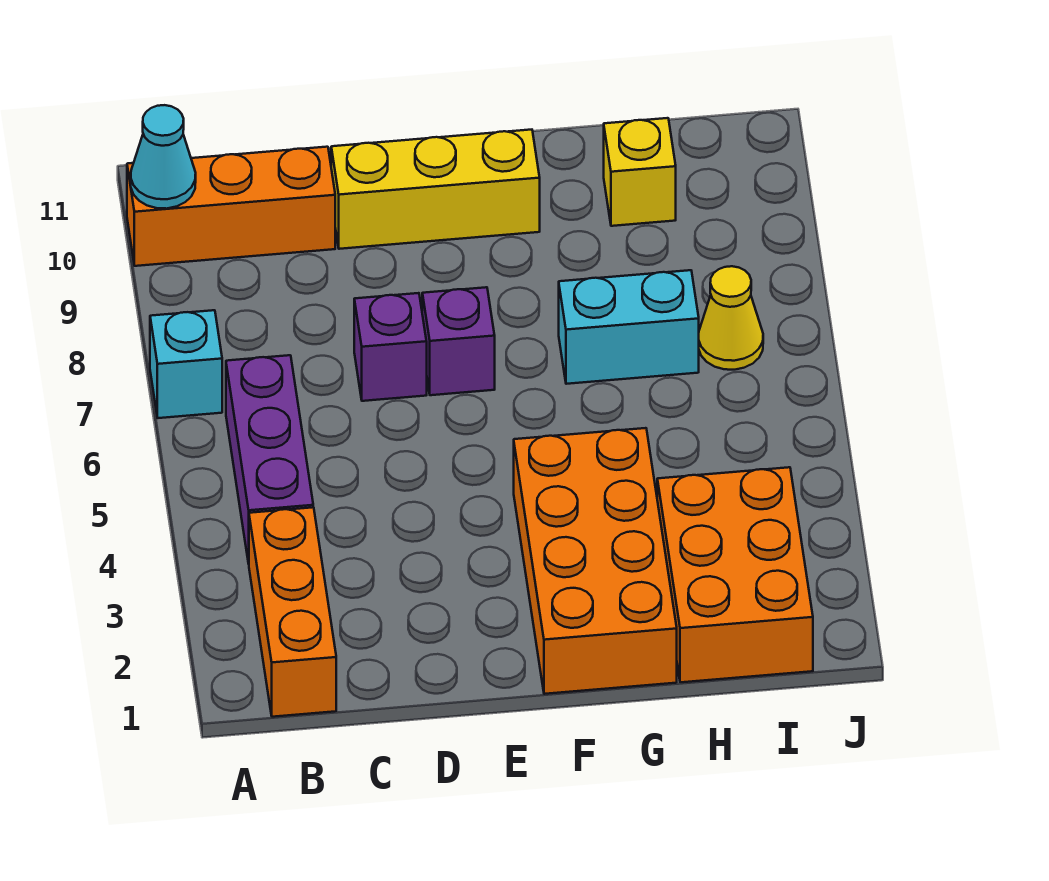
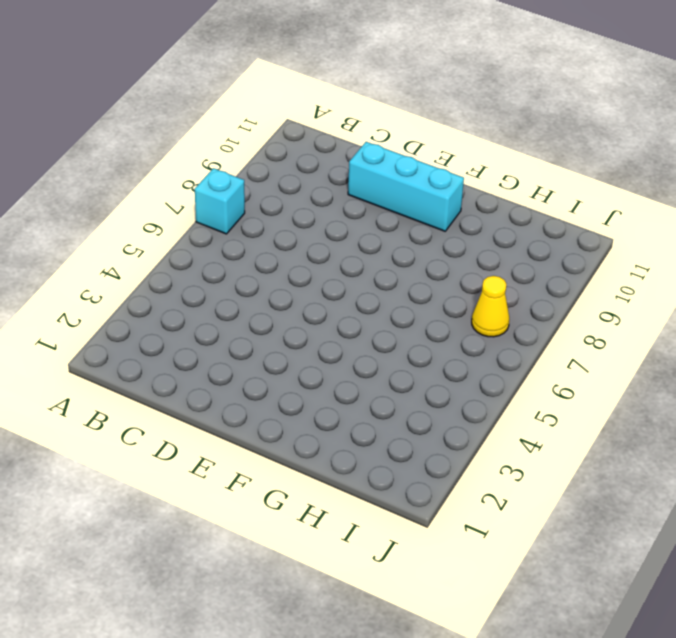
cyan brick D10:F10 level 1 -> yellow brick D10:F10 level 1
none -> orange brick A10:C10 level 1
none -> orange brick B1:B3 level 1
none -> purple brick B4:B6 level 1

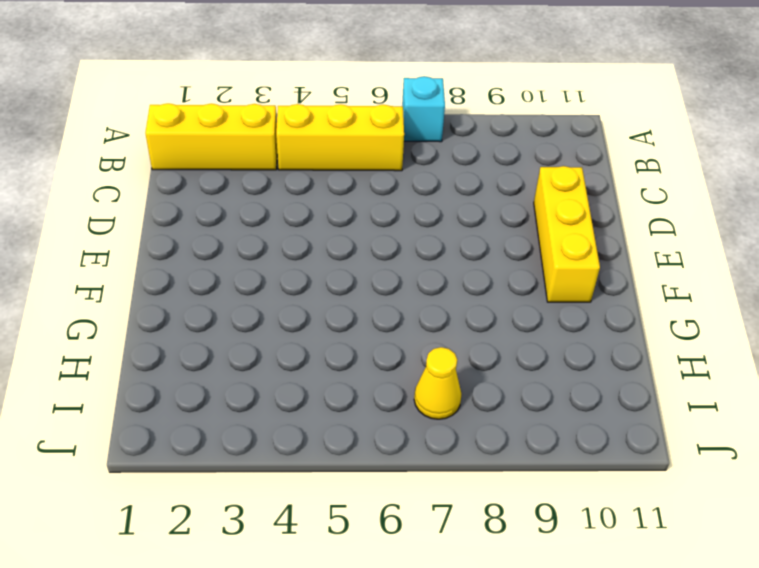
yellow brick B1:B3 level 1 -> orange brick B1:B3 level 1
yellow brick B4:B6 level 1 -> purple brick B4:B6 level 1
none -> orange brick A10:C10 level 1
none -> purple brick D7 level 1
none -> purple brick E7 level 1

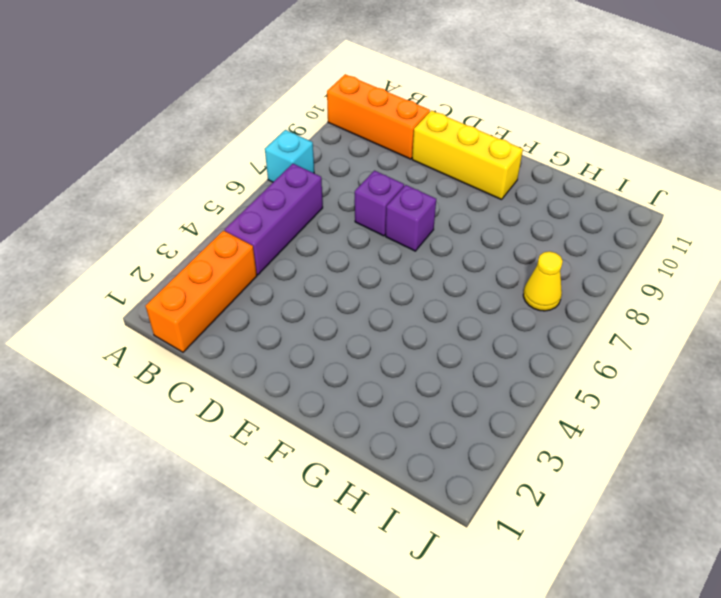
none -> orange brick F1:G4 level 1
none -> cyan brick G7:H7 level 1
none -> orange brick H1:I3 level 1

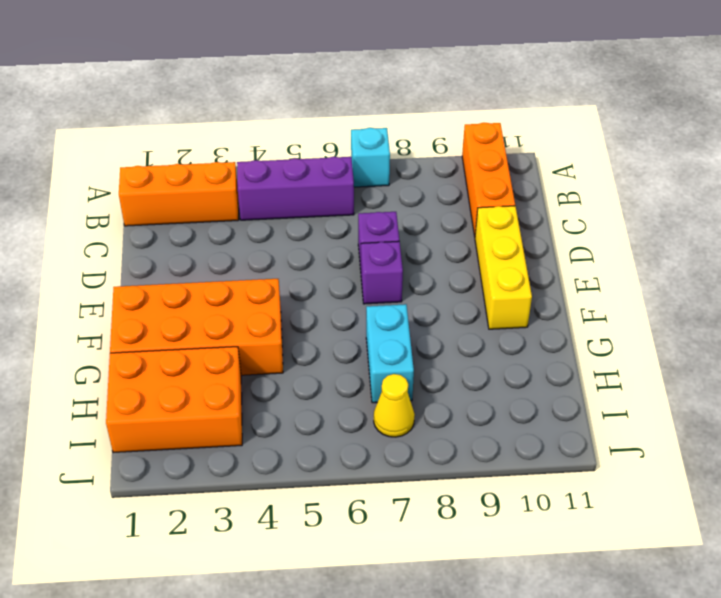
none -> yellow brick H10 level 1
none -> cyan cone A10 level 2

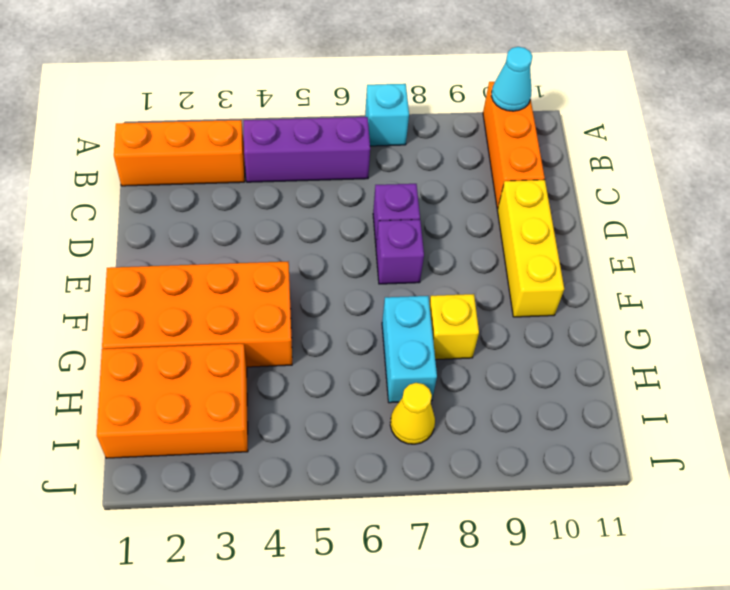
yellow brick G8 level 1 -> yellow brick H10 level 1

